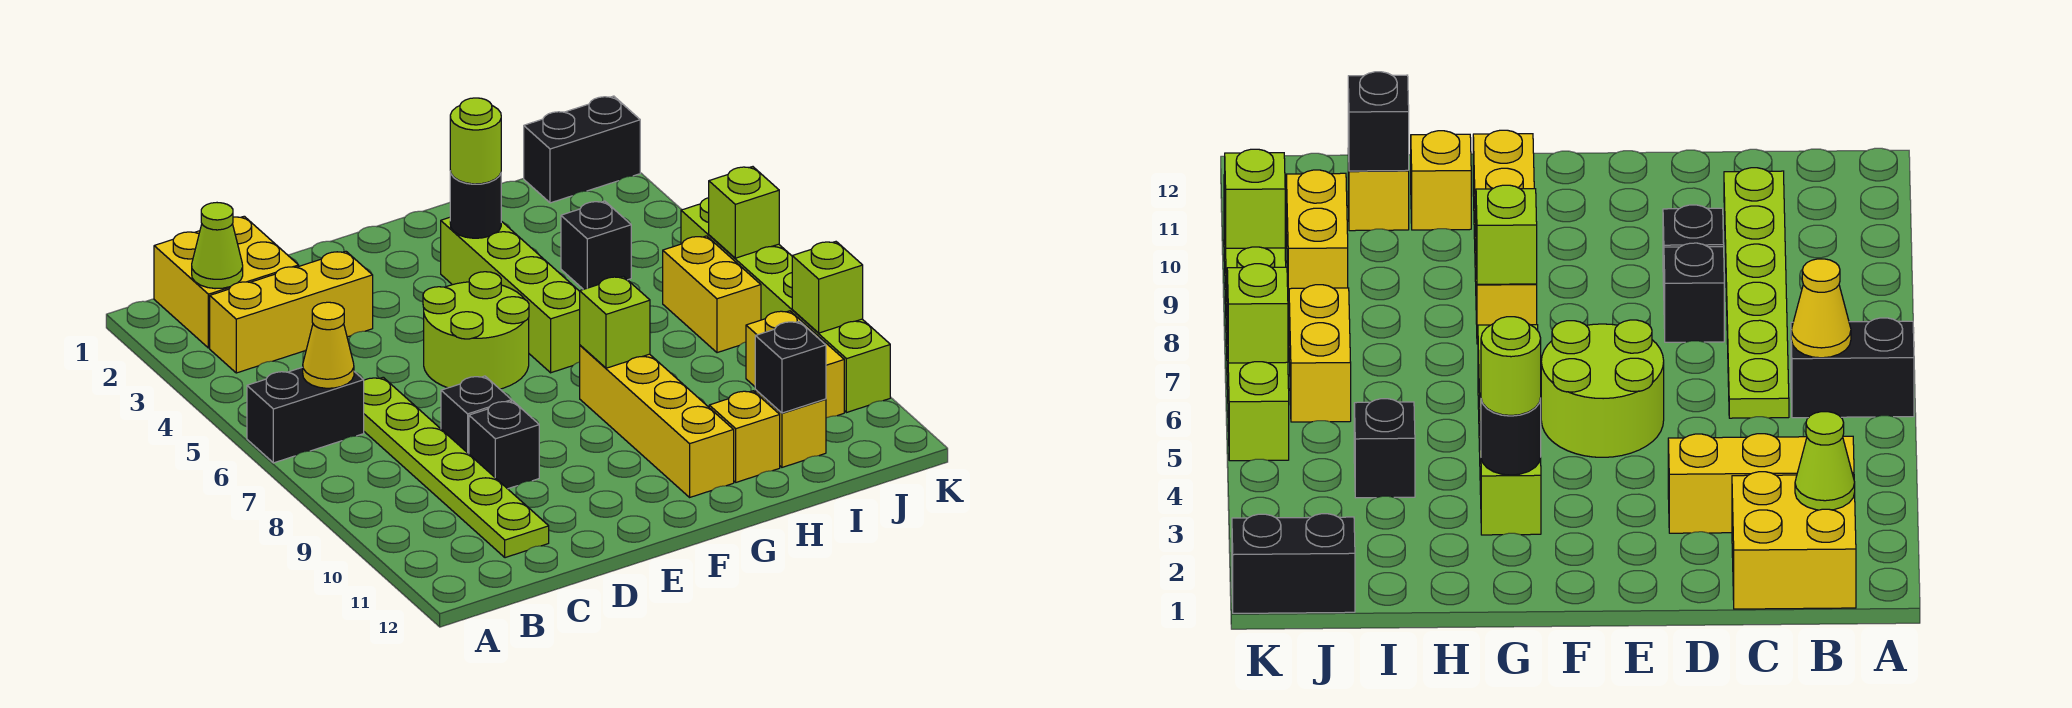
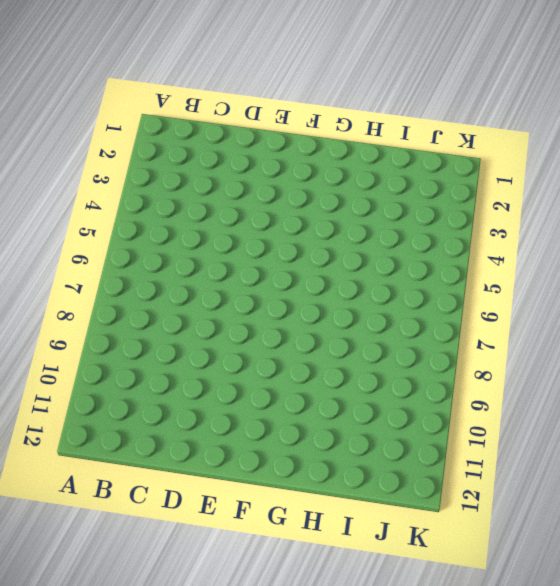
none -> black brick A6:B6 level 1
none -> yellow brick B1:C2 level 1
none -> yellow brick B3:D3 level 1

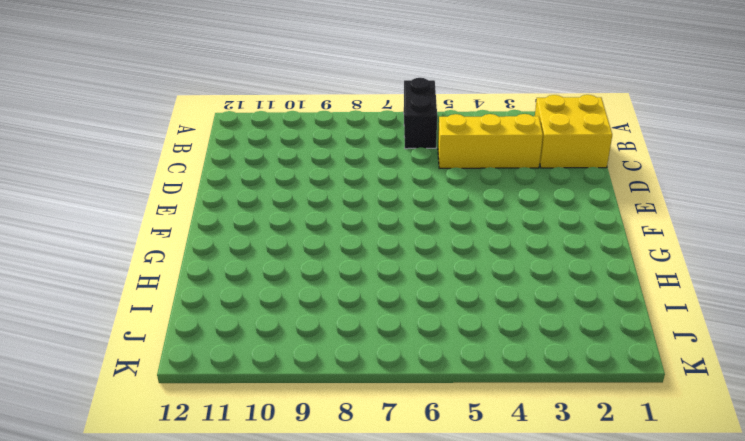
yellow brick C3:C5 level 1 -> yellow brick B3:D3 level 1
none -> lime plate C6:C11 level 1
none -> black brick D8 level 1
none -> black brick D9 level 1

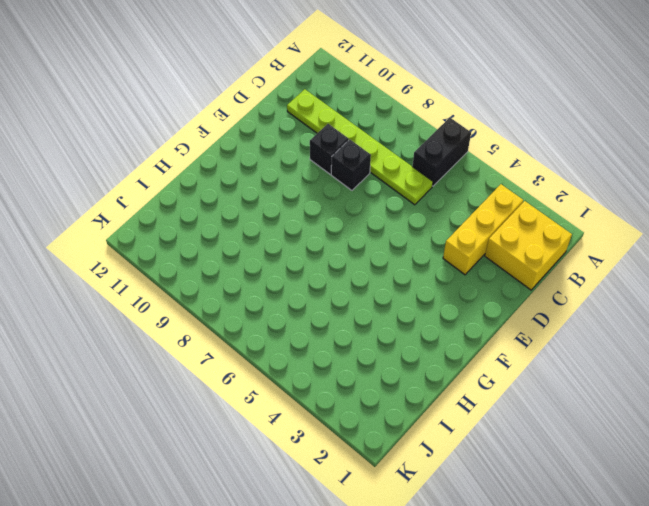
none -> lime round brick E5:F6 level 1
none -> lime brick G3:G6 level 1
none -> yellow brick G8:G11 level 1

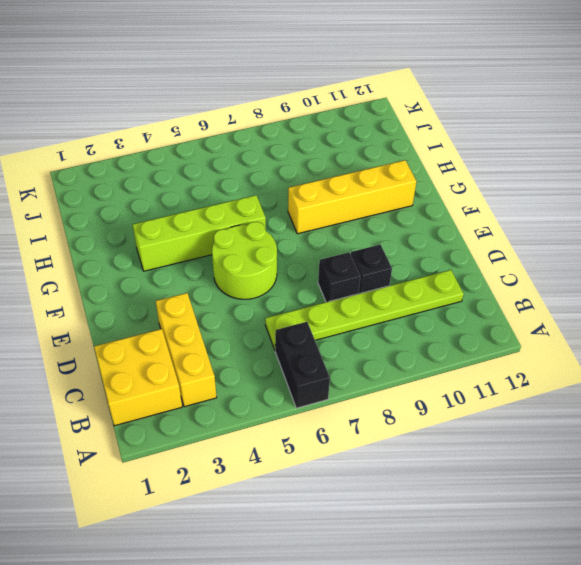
none -> yellow brick H11 level 1
none -> black brick I4 level 1
none -> yellow brick I11 level 1

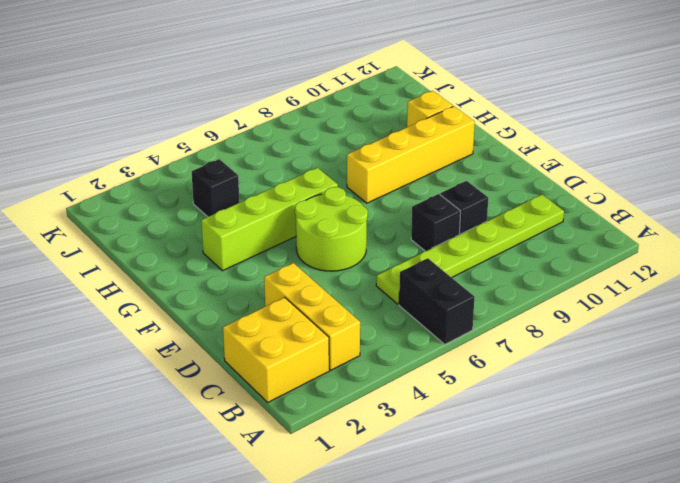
none -> yellow brick I11 level 1
none -> black brick J1:K1 level 1
none -> yellow brick J6:J7 level 1

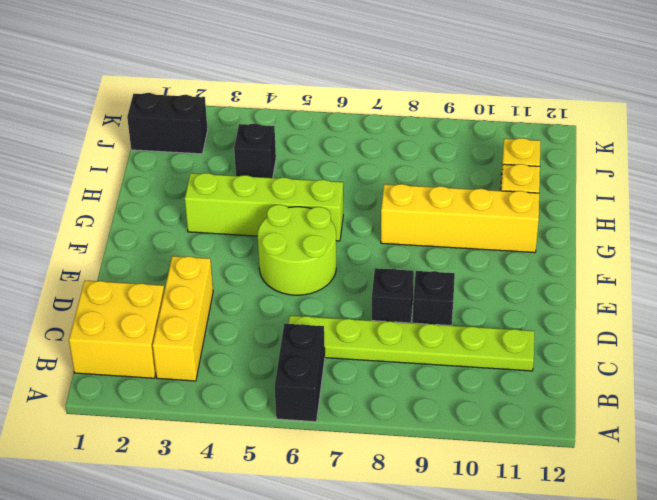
black brick J1:J2 level 1 -> black brick J1:K1 level 1
none -> yellow brick J6:J7 level 1
none -> yellow brick J9:J10 level 1
none -> lime brick K5:K10 level 1

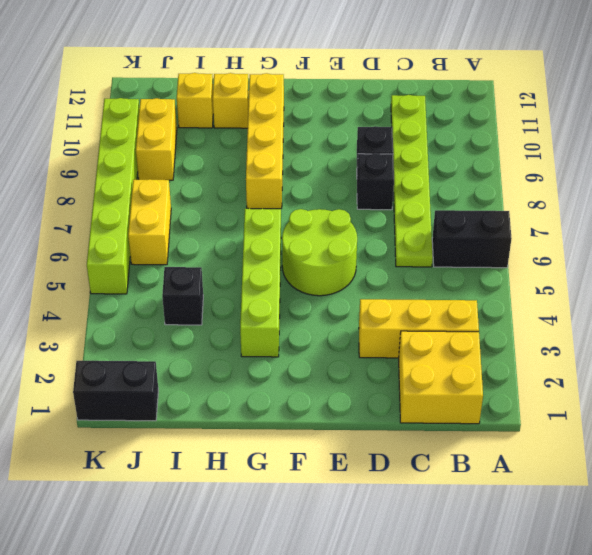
none -> lime cone B2 level 2
none -> yellow cone B6 level 2
none -> black round brick G3 level 2

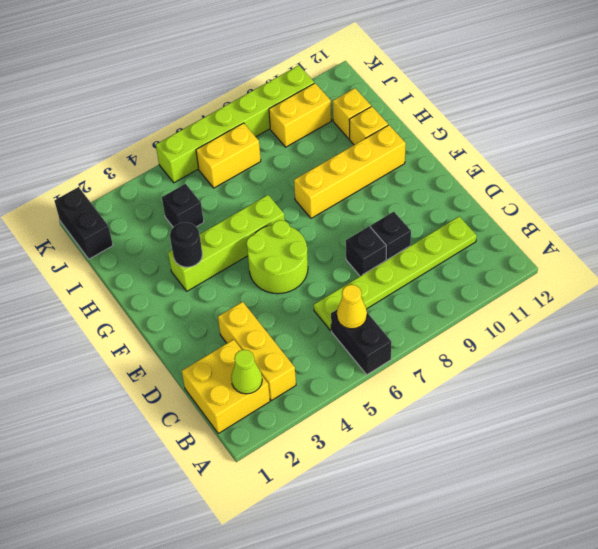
none -> lime brick G8 level 2
none -> black brick I11 level 2
none -> lime brick K6 level 2

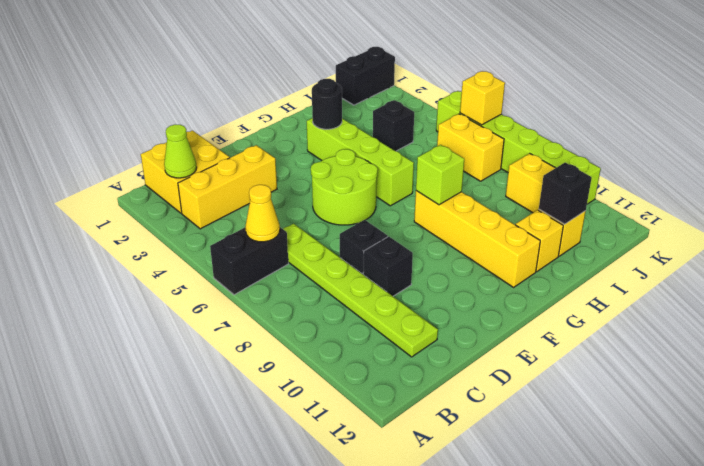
yellow brick K6 level 2 -> lime brick K6 level 2
none -> lime brick K9 level 2
none -> lime round brick G3 level 3

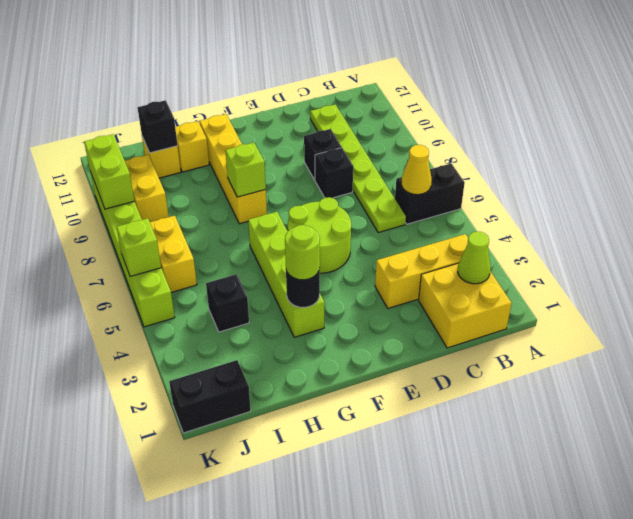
lime brick K9:K10 level 2 -> lime brick K9 level 2

